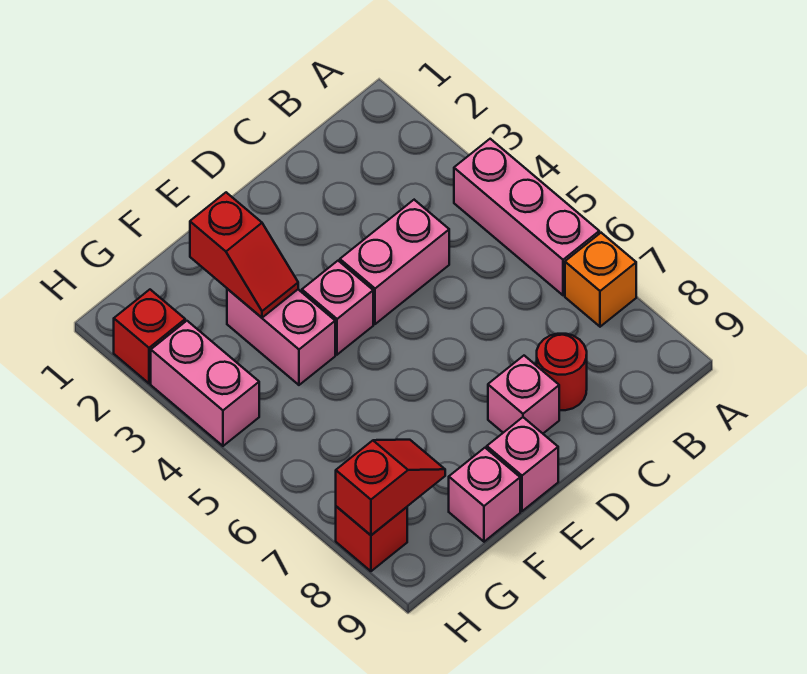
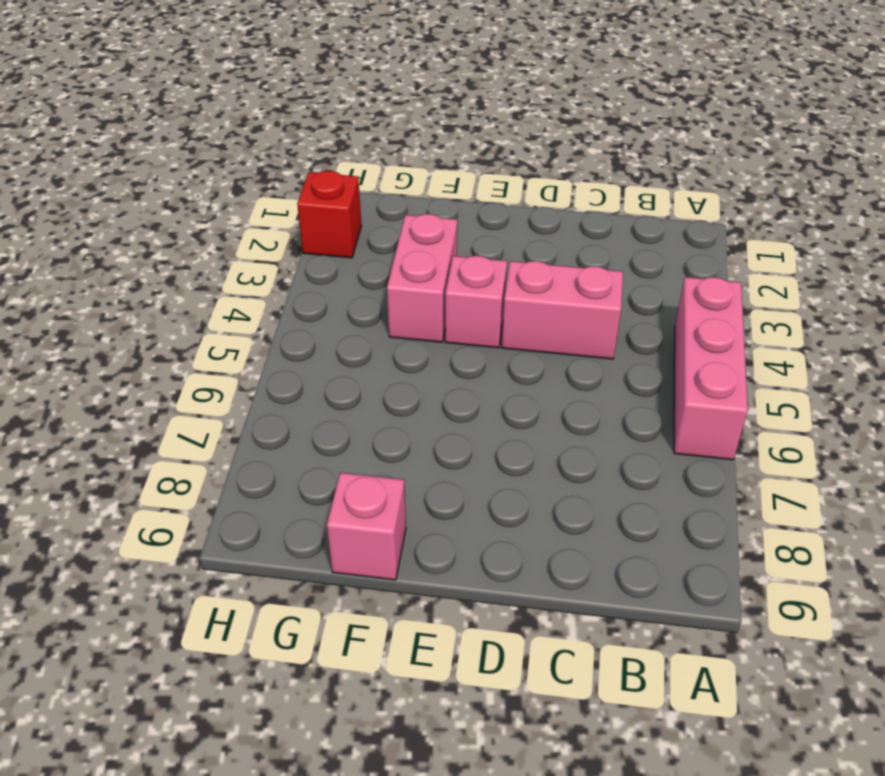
none -> orange brick A7 level 1
none -> red round brick C8 level 1
none -> pink brick D8 level 1

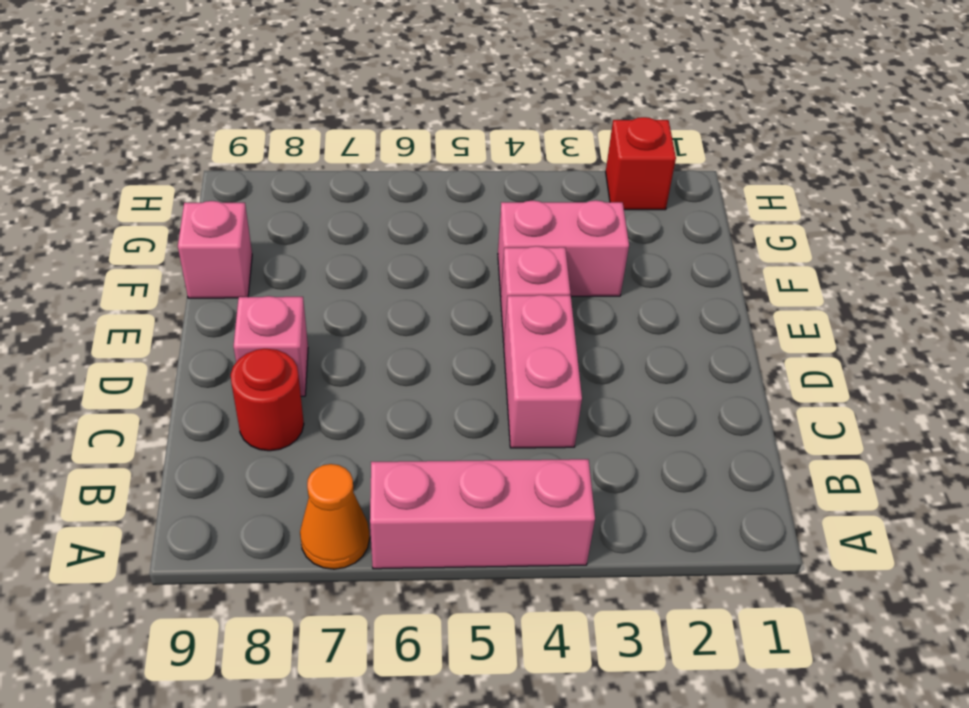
orange cone A7 level 1 -> orange brick A7 level 1
none -> pink brick E9 level 1
none -> pink brick H3:H4 level 1
none -> red brick H8 level 1

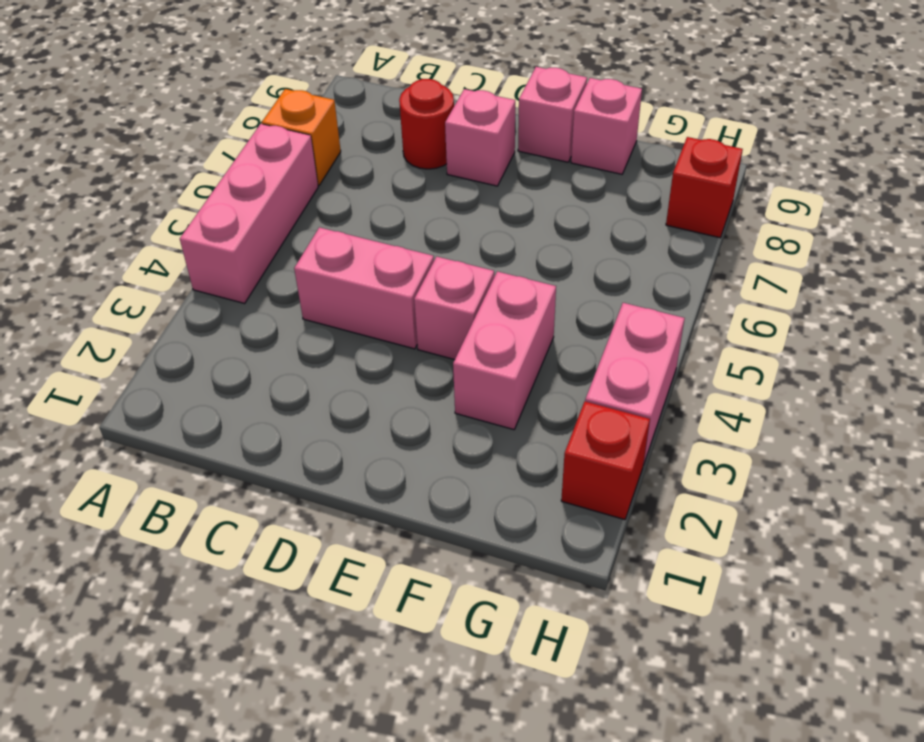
none -> red slope F2:F3 level 2 top 2
none -> red slope G8:H8 level 2 top H

